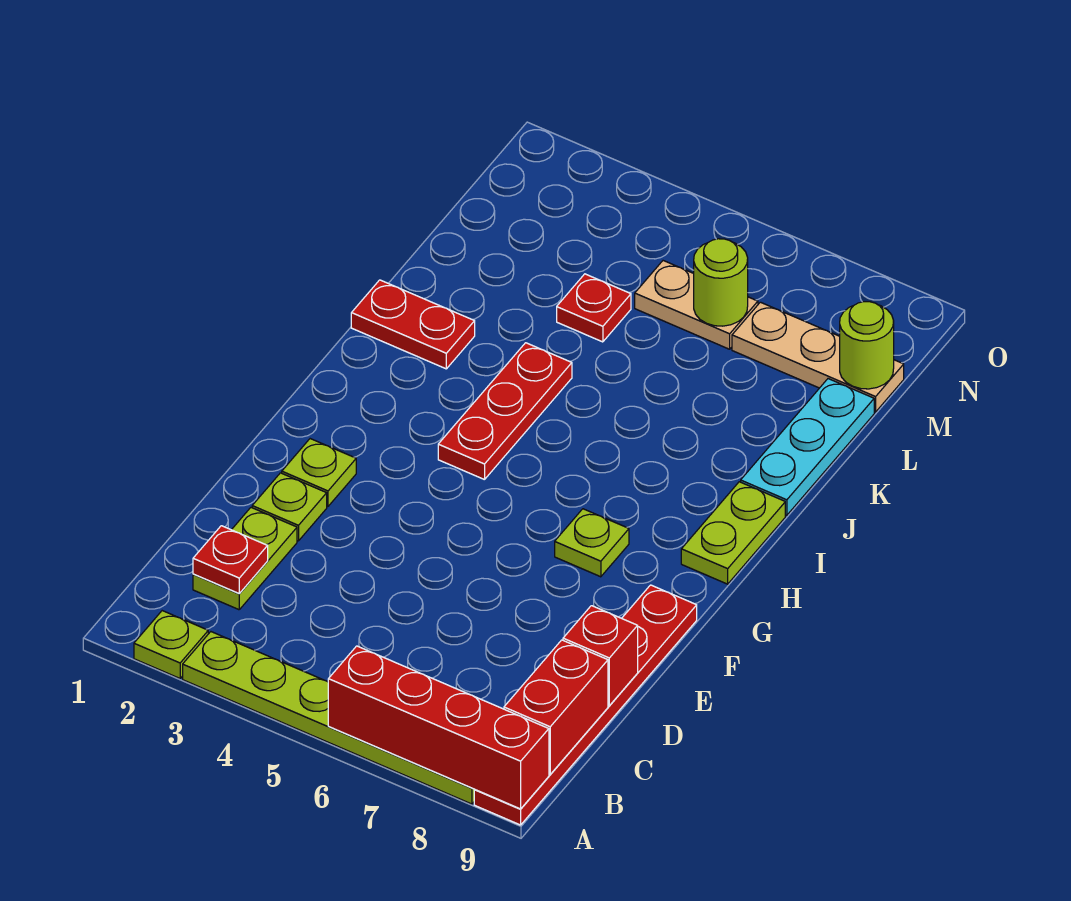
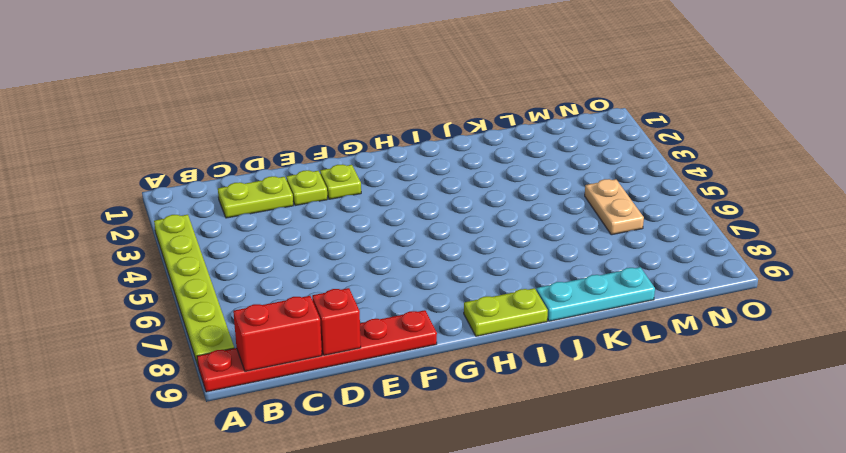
none -> lime plate A2 level 1
none -> lime plate G7 level 1
none -> red plate H4:J4 level 1

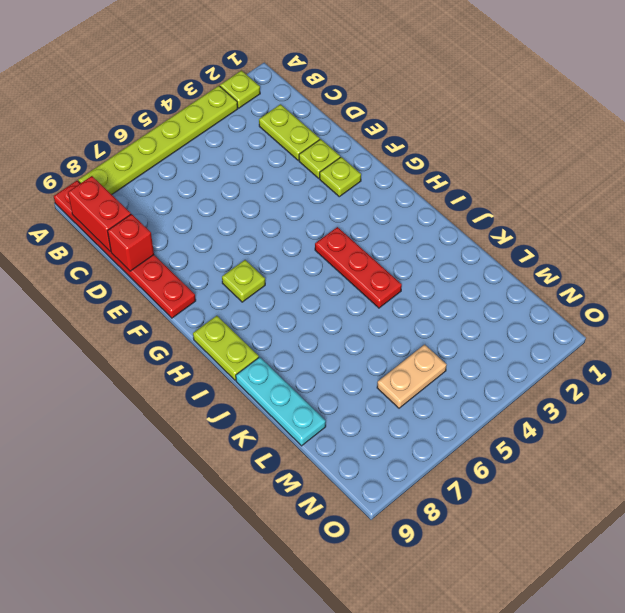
none -> red plate J1:J2 level 1
none -> red plate L4 level 1
none -> tan plate M7:M9 level 1

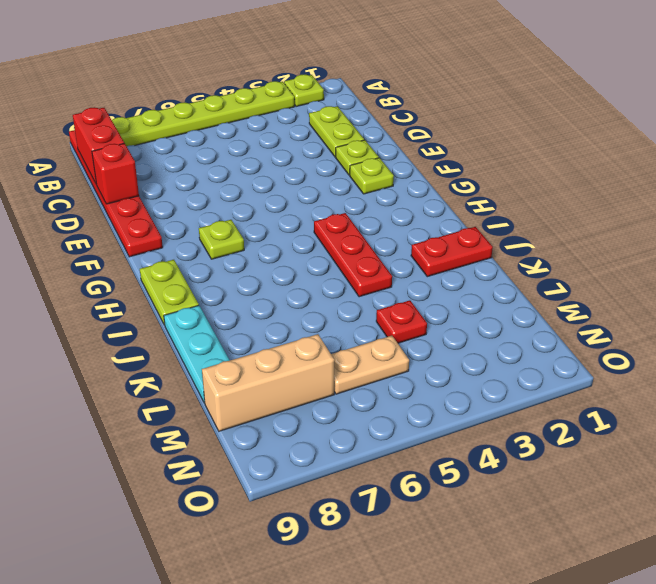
tan brick M7:M9 level 1 -> tan plate M7:M9 level 1
none -> red brick A6:A9 level 2
none -> red plate C2 level 2
none -> lime round brick M6 level 2

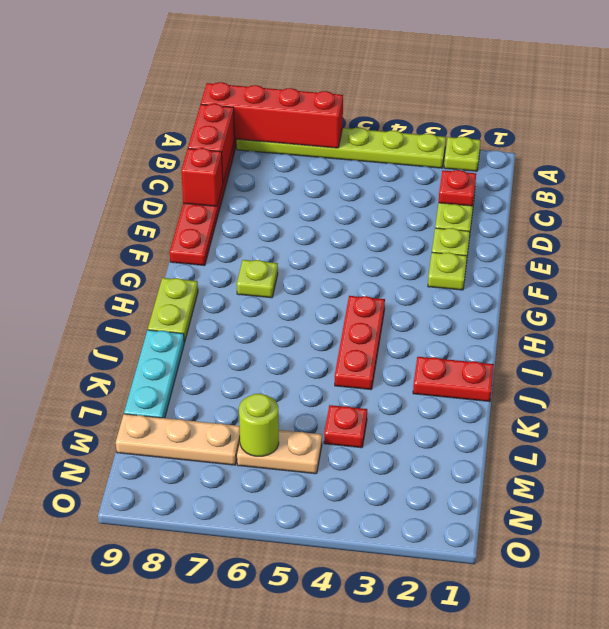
none -> lime round brick M9 level 2

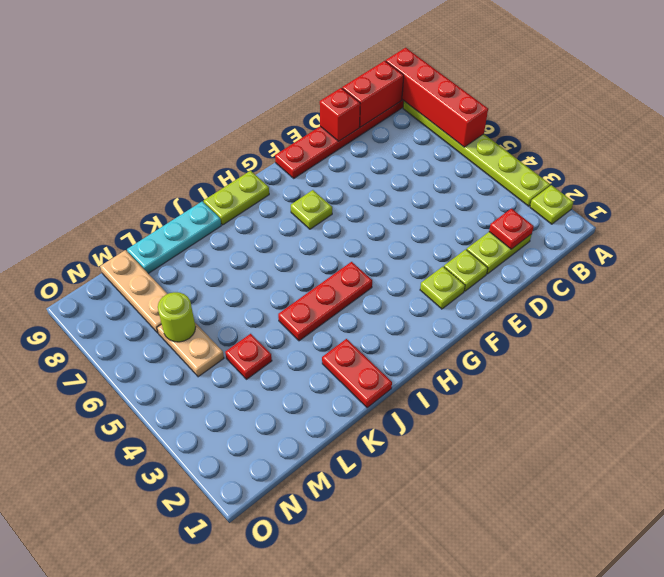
none -> lime round brick M9 level 2

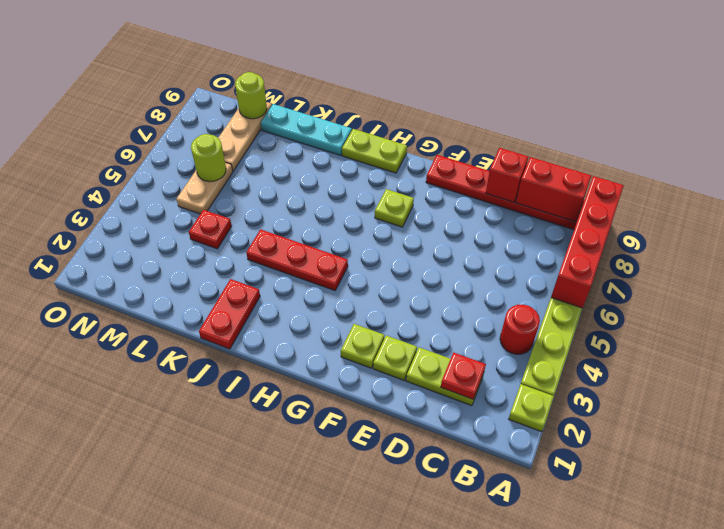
red round brick B4 level 1 -> none

